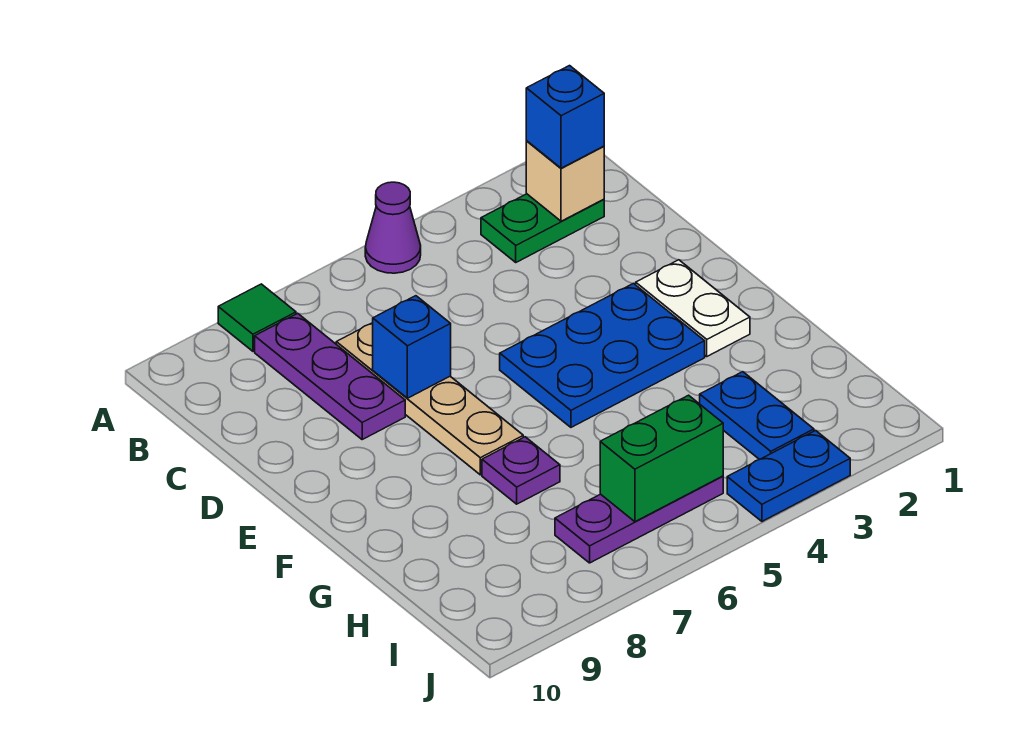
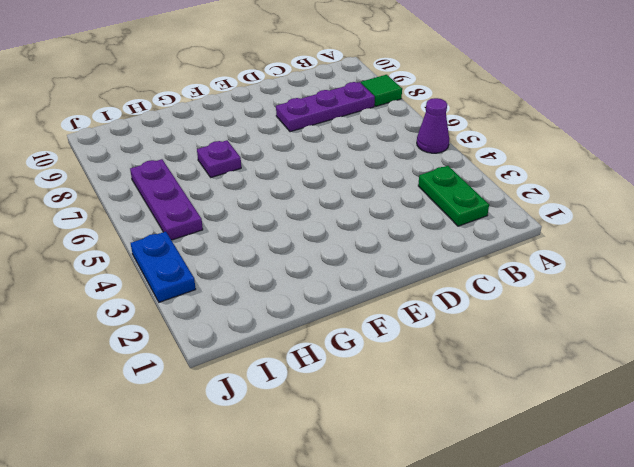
none -> tan plate C7:F7 level 1
none -> white plate E2:F2 level 1
none -> blue plate E3:F5 level 1

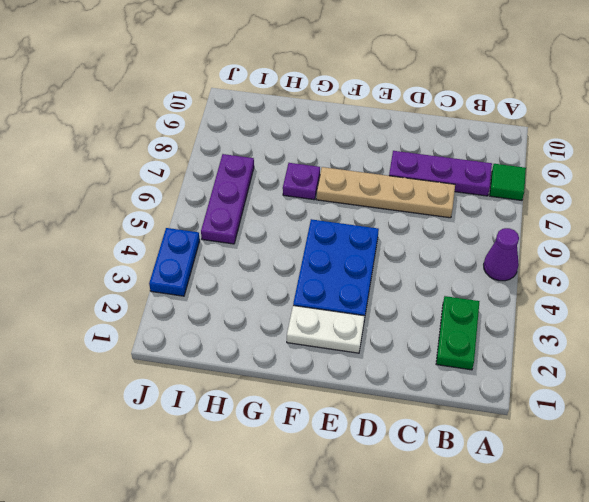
none -> blue plate H3:I3 level 1
none -> tan brick B2 level 2
none -> blue brick D7 level 2

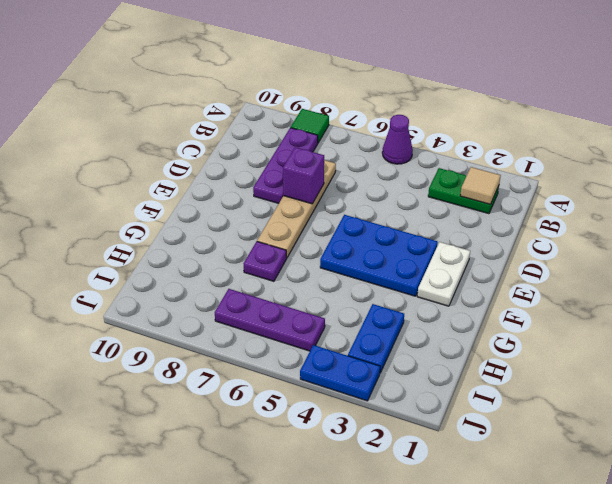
tan tile B2 level 2 -> tan brick B2 level 2
purple brick D7 level 2 -> blue brick D7 level 2
none -> green brick I5:I6 level 2
none -> blue brick B2 level 3

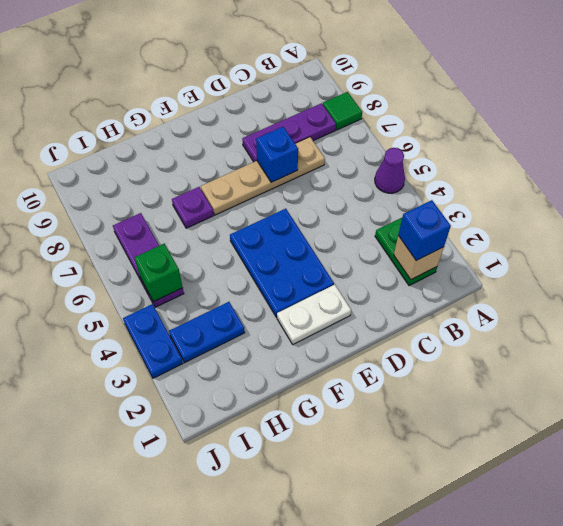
green brick I5 level 2 -> green brick I5:I6 level 2

